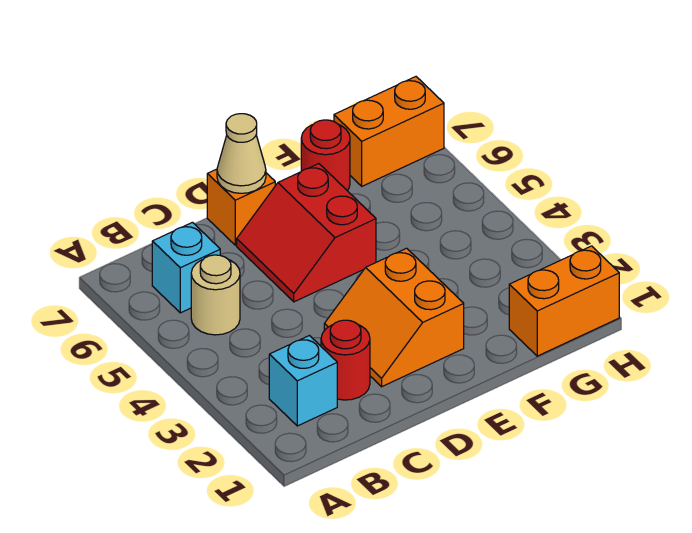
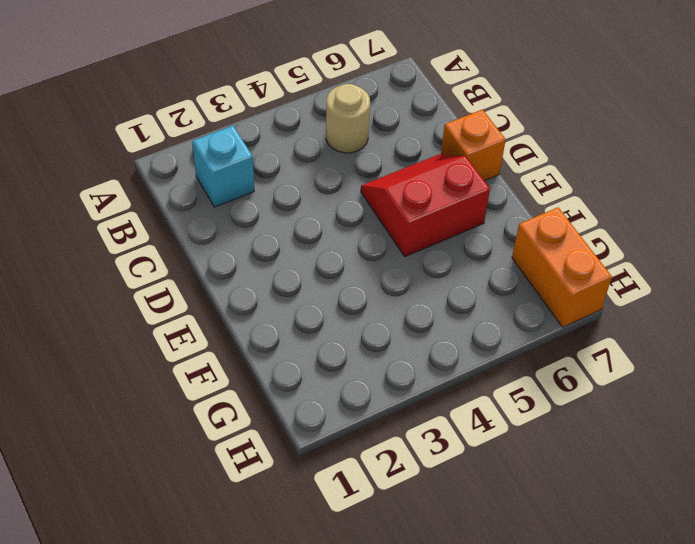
none -> cyan brick B6 level 1
none -> red round brick C2 level 1

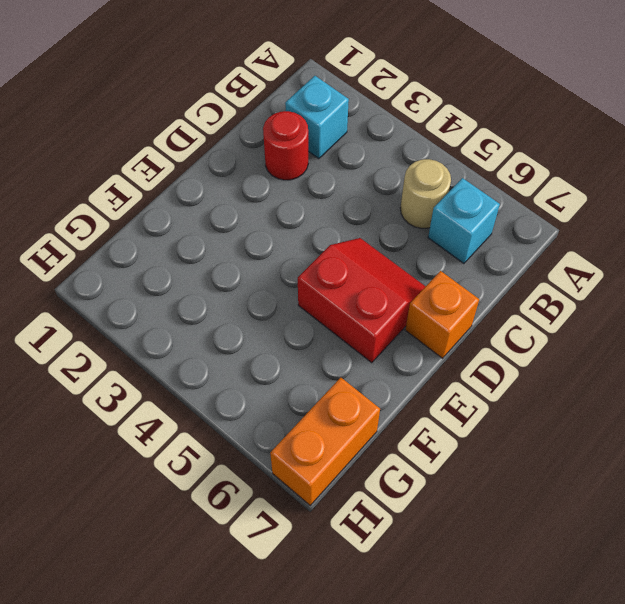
none -> orange slope D2:E3 level 1 top E
none -> red round brick F7 level 1

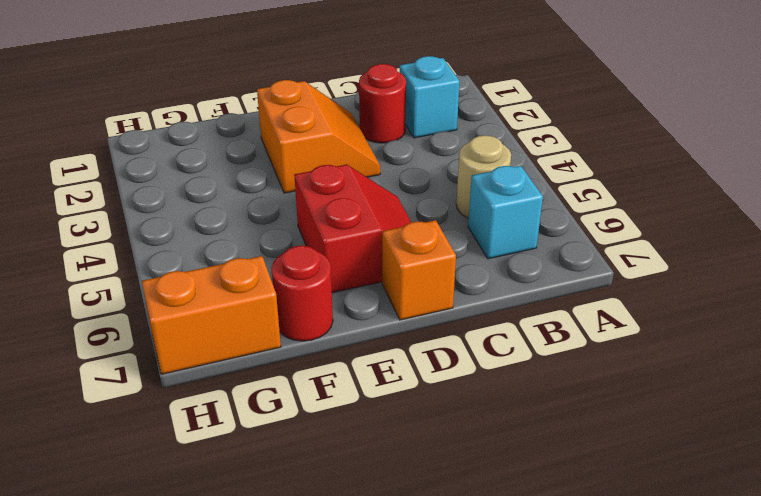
none -> orange brick G1:H1 level 1
none -> tan cone D7 level 2

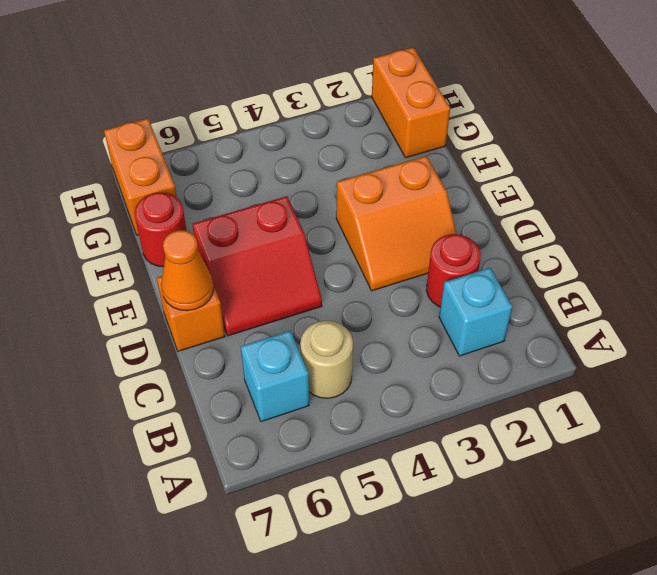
orange cone D7 level 2 -> tan cone D7 level 2

